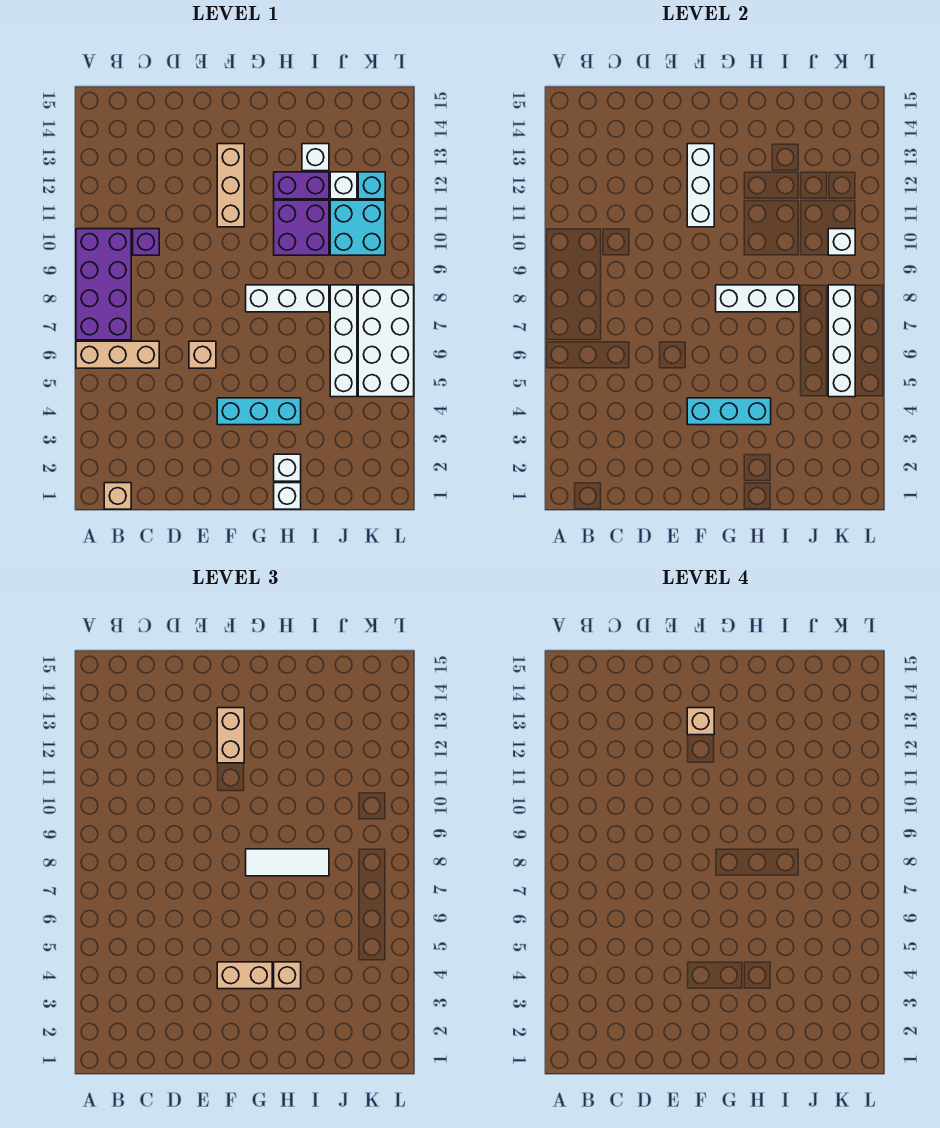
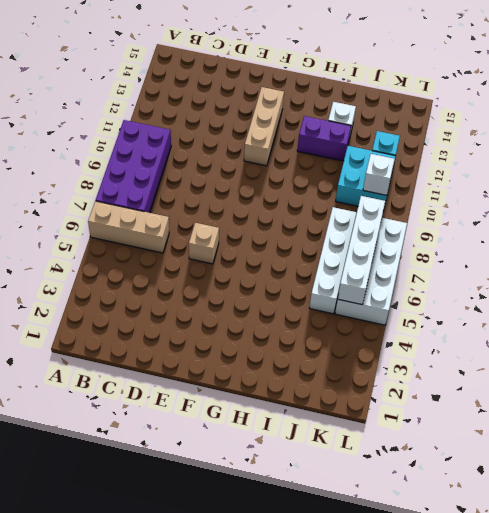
none -> tan brick B1 level 1
none -> purple brick C10 level 1
none -> cyan brick F4:H4 level 1

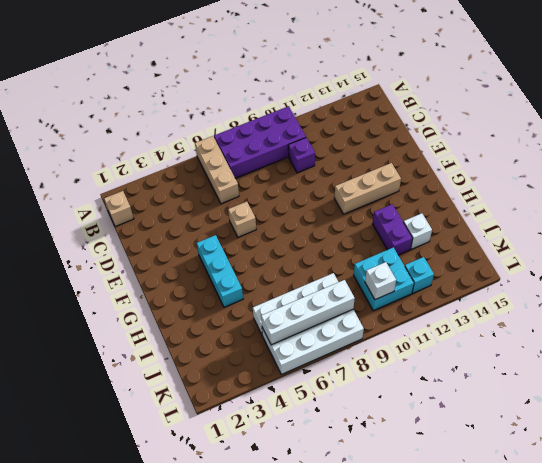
none -> white brick G8:I8 level 1
none -> white brick H1 level 1
none -> white brick H2 level 1

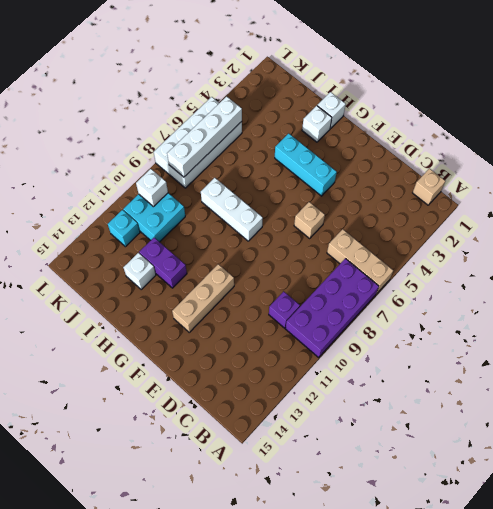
none -> purple brick H10:I11 level 1
none -> white brick J5:J8 level 1
none -> white brick J12 level 1

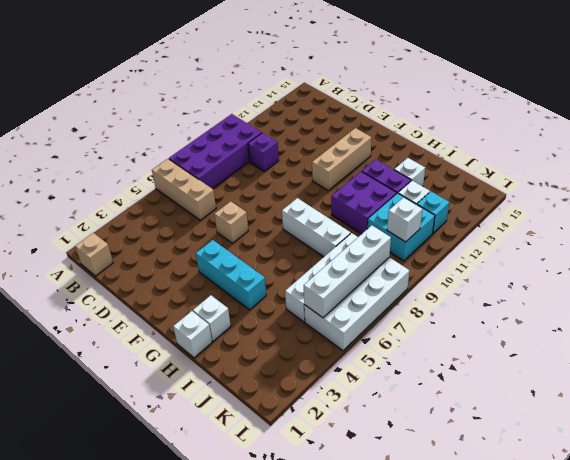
none -> cyan brick F4:H4 level 2
none -> white brick F11:F13 level 2
none -> white brick G8:I8 level 2

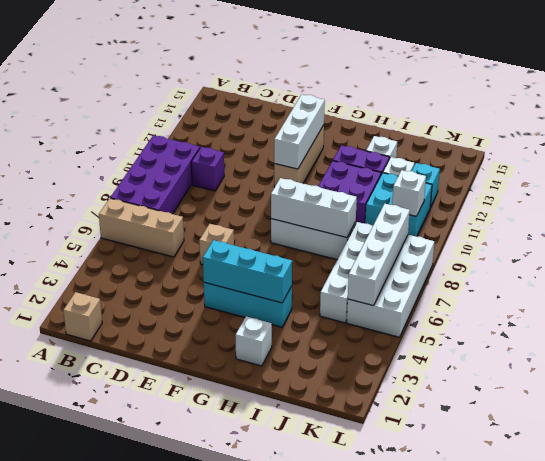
none -> white brick H1 level 1
none -> tan brick F4:G4 level 3
none -> tan brick F12:F13 level 3

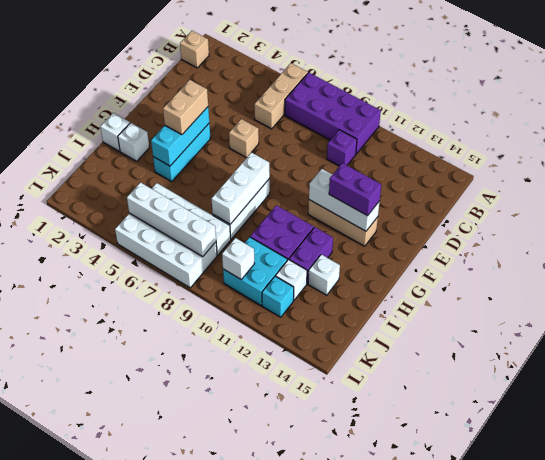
purple brick F12:F13 level 3 -> tan brick F12:F13 level 3
none -> white tile G8:I8 level 3
none -> tan brick H4 level 3
none -> tan brick F13 level 4

